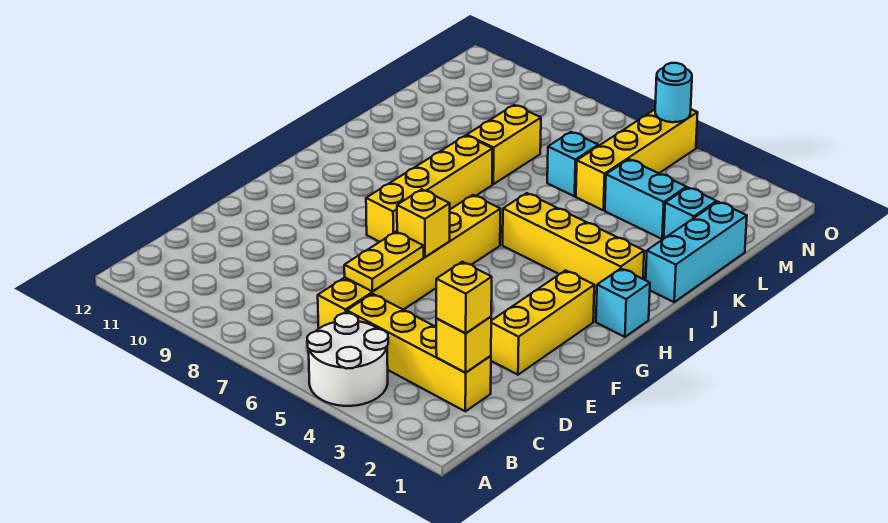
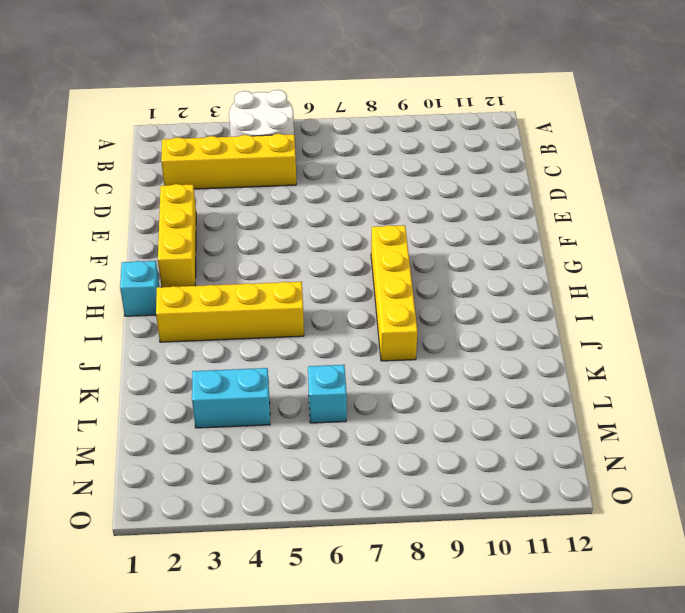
none -> yellow brick C6:H6 level 1
none -> cyan brick J1:L1 level 1
none -> yellow brick K8:L8 level 1

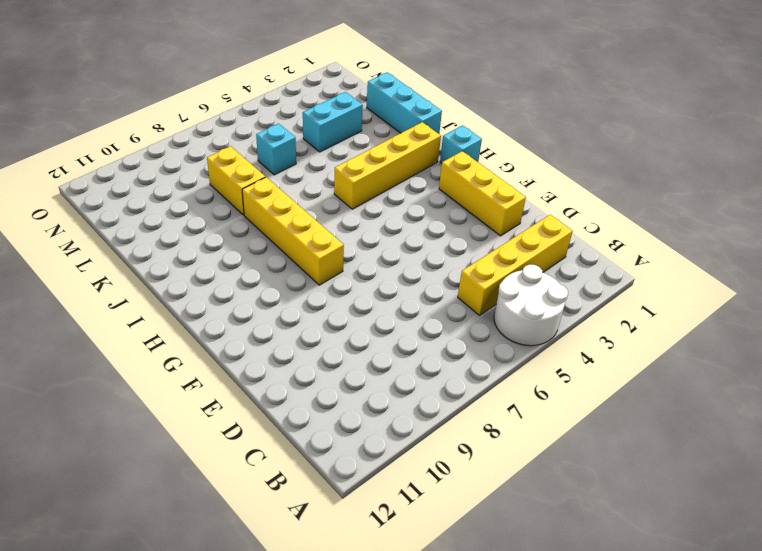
none -> yellow brick C6:H6 level 1
none -> cyan brick L2 level 1
none -> yellow brick L5:O5 level 1

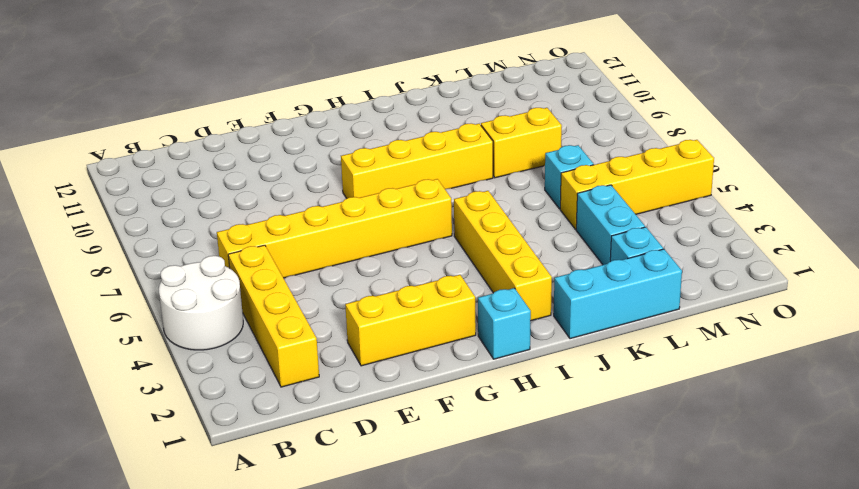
none -> yellow brick C2 level 2
none -> yellow plate D6:E6 level 2
none -> yellow brick F6 level 2

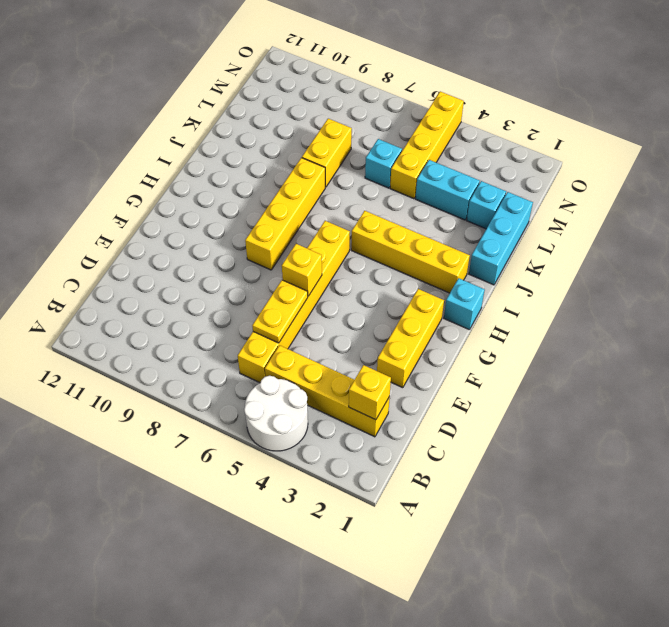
none -> cyan round brick O5 level 2
none -> yellow brick C2 level 3

